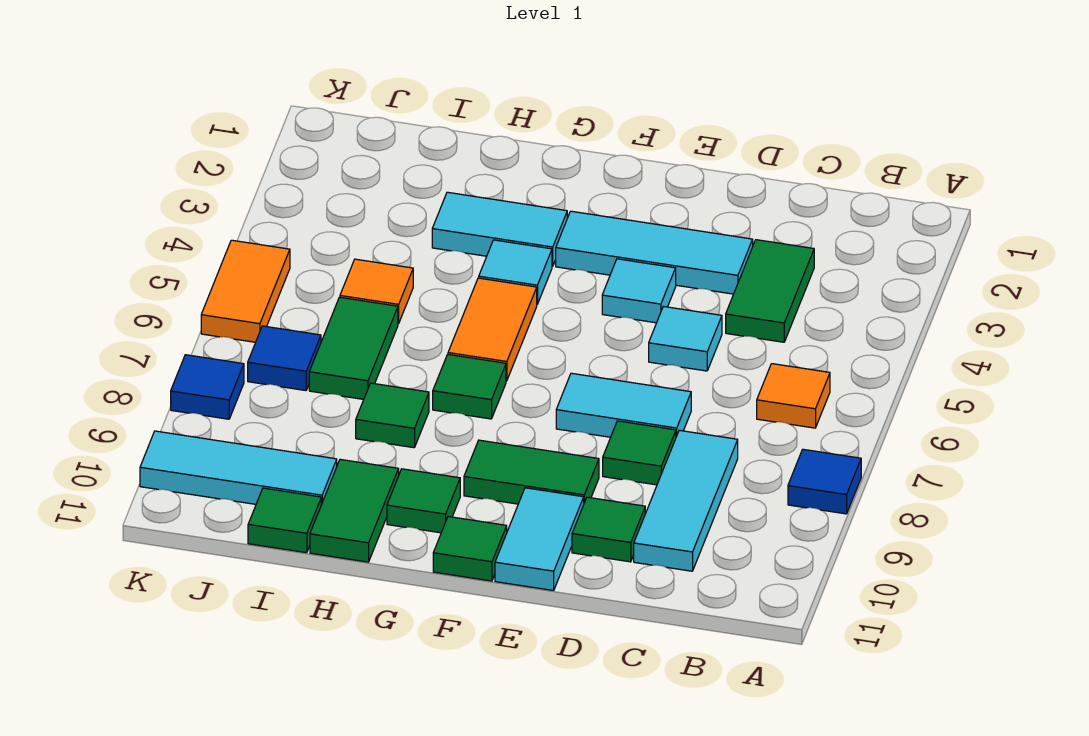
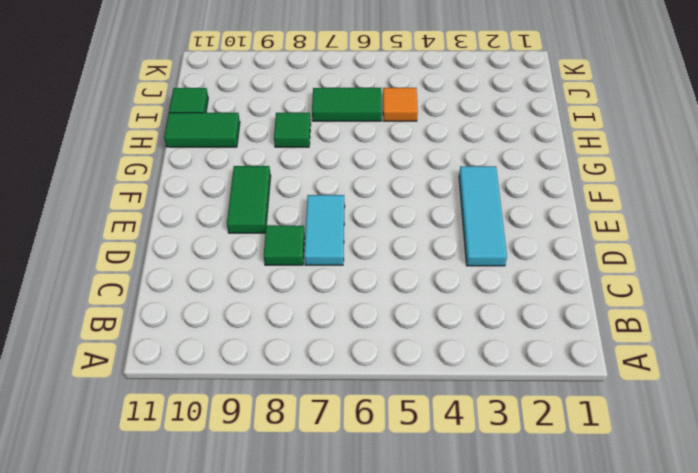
none -> blue tile A8 level 1
none -> orange tile B6 level 1
none -> green tile C3:C4 level 1

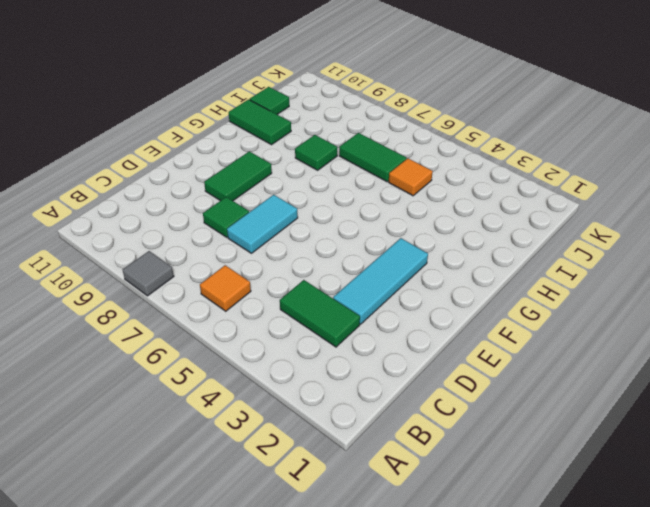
grey tile A8 level 1 -> blue tile A8 level 1
none -> cyan tile C8:C10 level 1
none -> cyan tile D5 level 1
none -> green tile D10 level 1

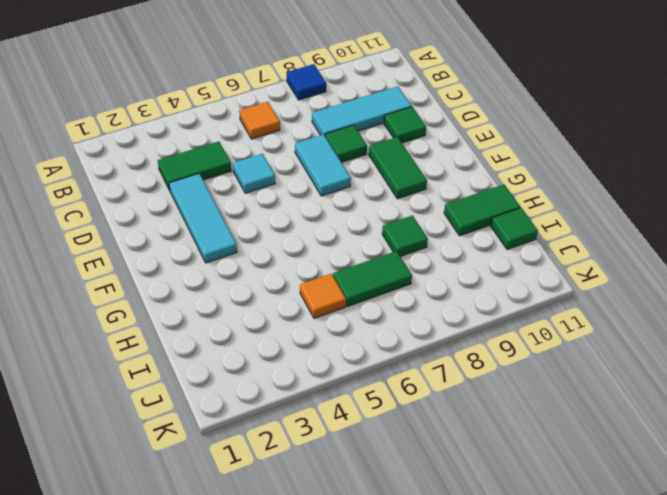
none -> cyan tile E4 level 1
none -> cyan tile E10:E11 level 1
none -> green tile F11 level 1

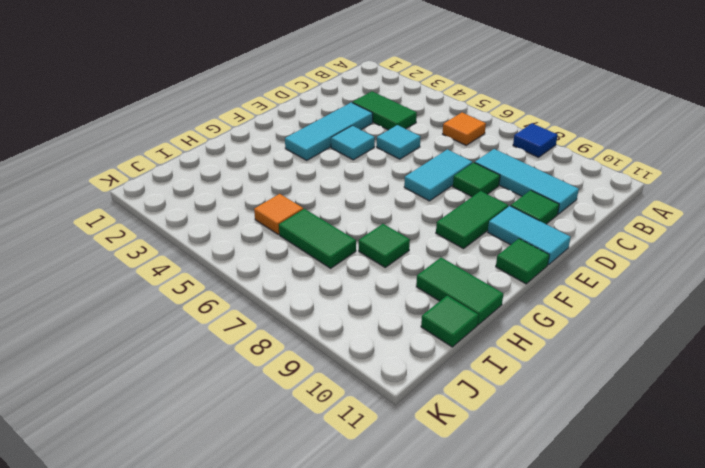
none -> cyan tile G3:H3 level 1
none -> cyan tile G4 level 1
none -> orange tile G5:G6 level 1

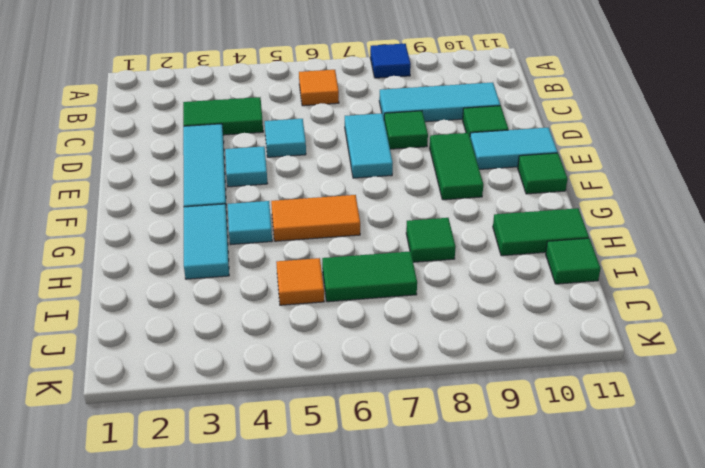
none -> green tile G7 level 1
none -> green tile G10 level 1
none -> cyan tile I10:K10 level 1

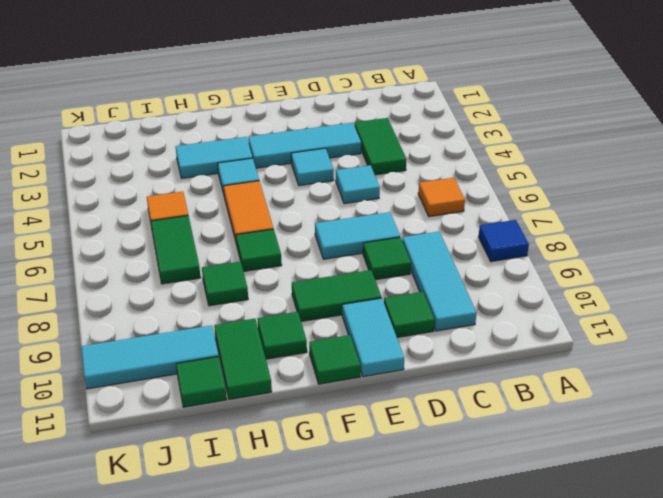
none -> blue tile J7 level 1
none -> orange tile K5:K6 level 1
none -> blue tile K8 level 1

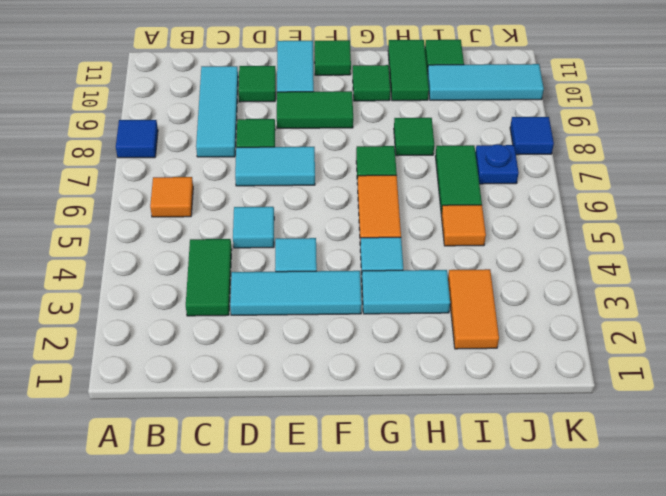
orange tile I2:I3 level 1 -> orange tile K5:K6 level 1
blue plate J7 level 1 -> blue tile J7 level 1

